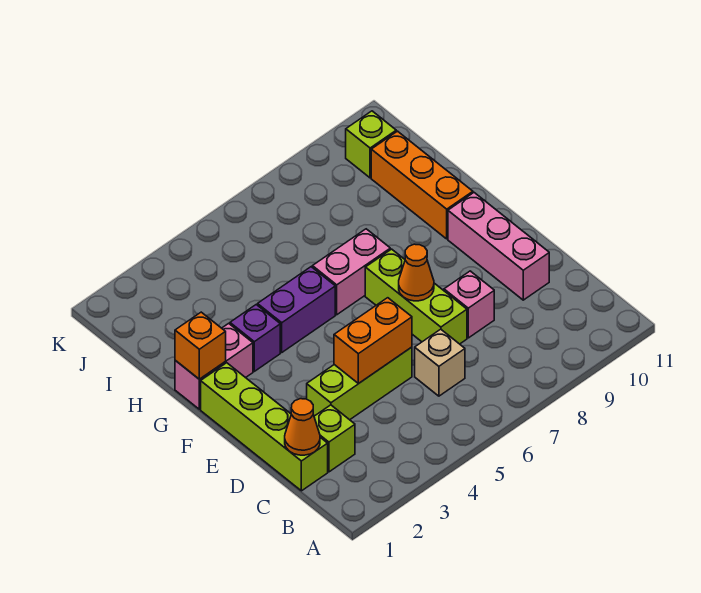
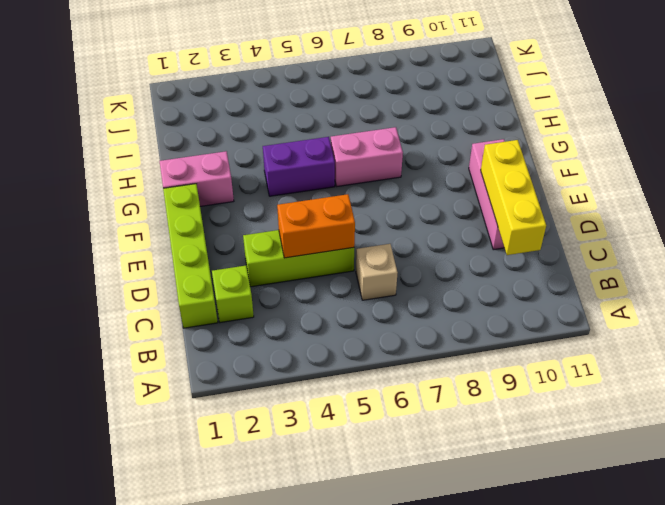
yellow brick C10:E10 level 2 -> none
none -> lime brick D7:F7 level 1
none -> pink brick D8 level 1
none -> purple brick G3 level 1

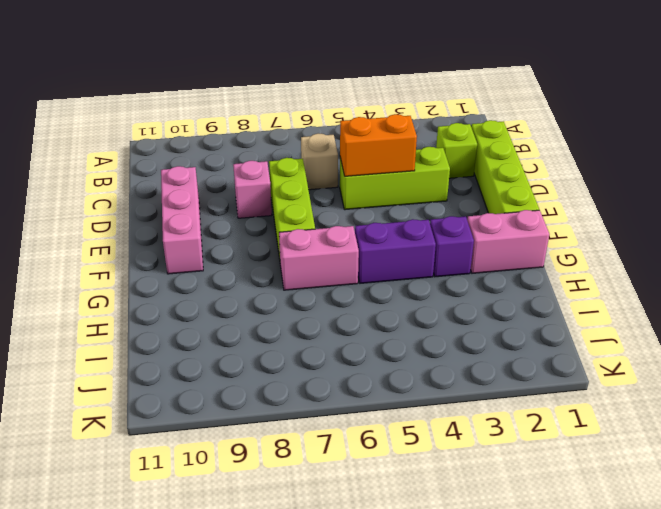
none -> orange brick G10:I10 level 1
none -> lime brick J10 level 1
none -> orange cone C1 level 2

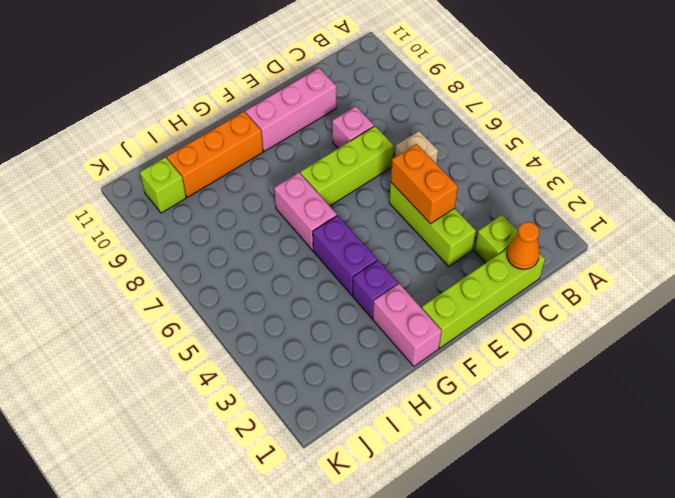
none -> orange cone E7 level 2
none -> orange brick G1 level 2

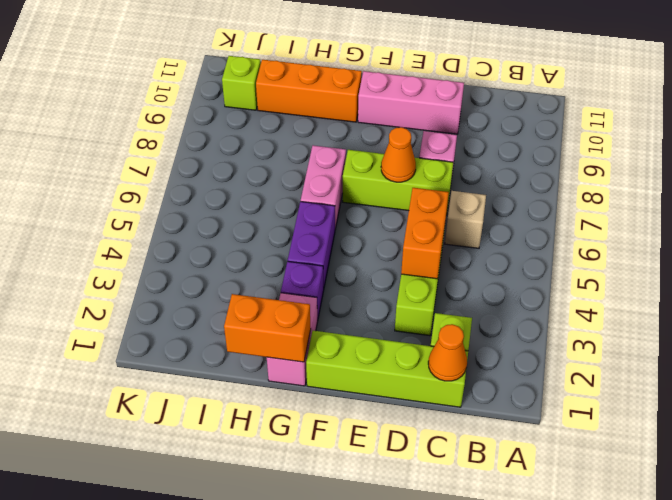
orange brick G1:H1 level 2 -> orange brick G1 level 2

